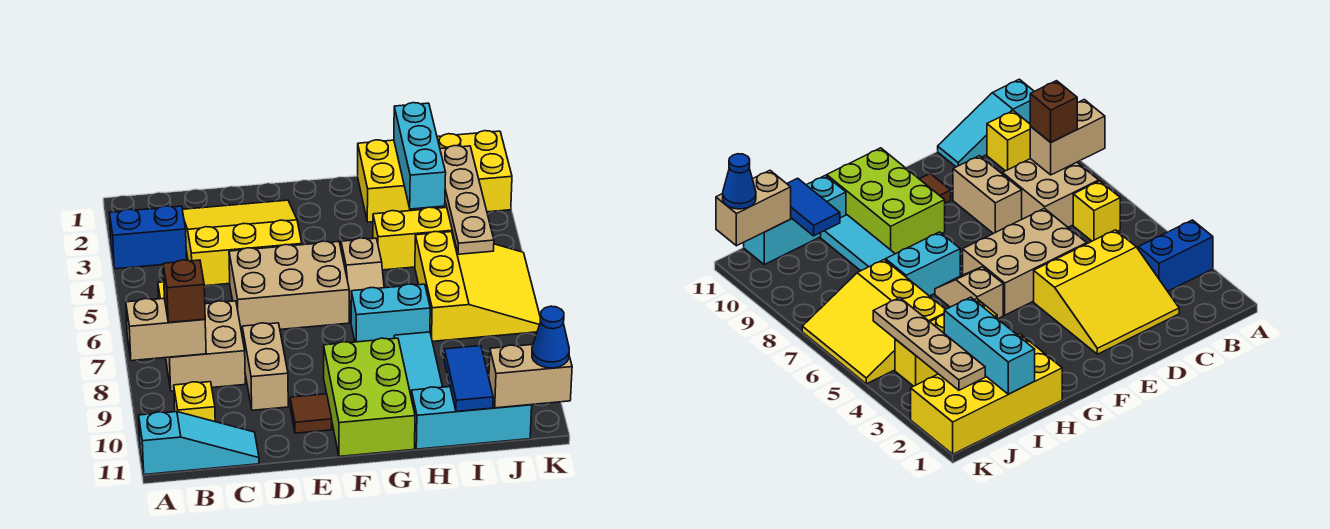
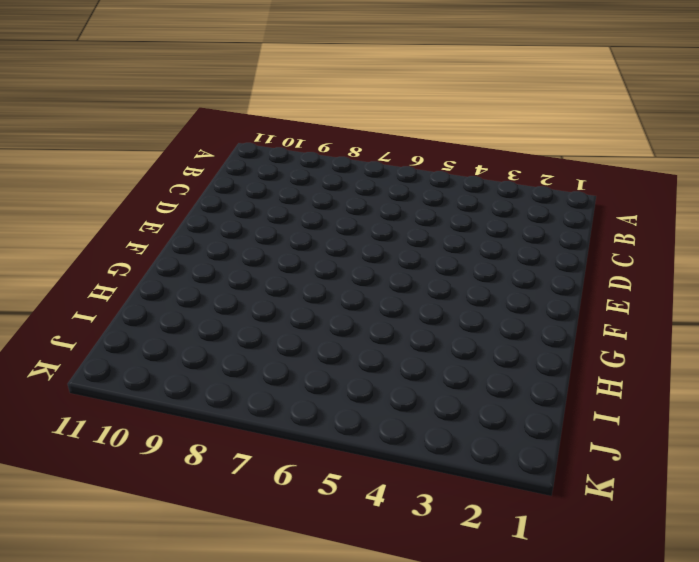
none -> blue brick A3:B3 level 1
none -> cyan slope A11:C11 level 1 top A
none -> yellow brick B6 level 1

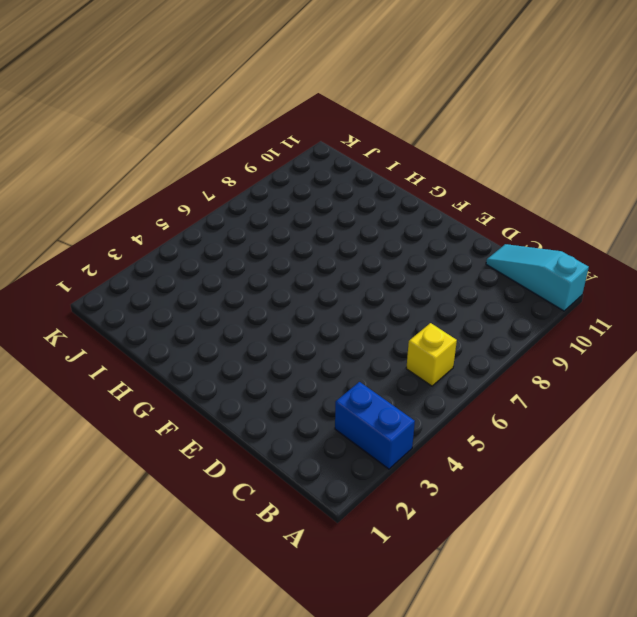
none -> tan brick B7:C8 level 1
none -> yellow brick B10 level 1
none -> yellow slope C2:E4 level 1 top 4

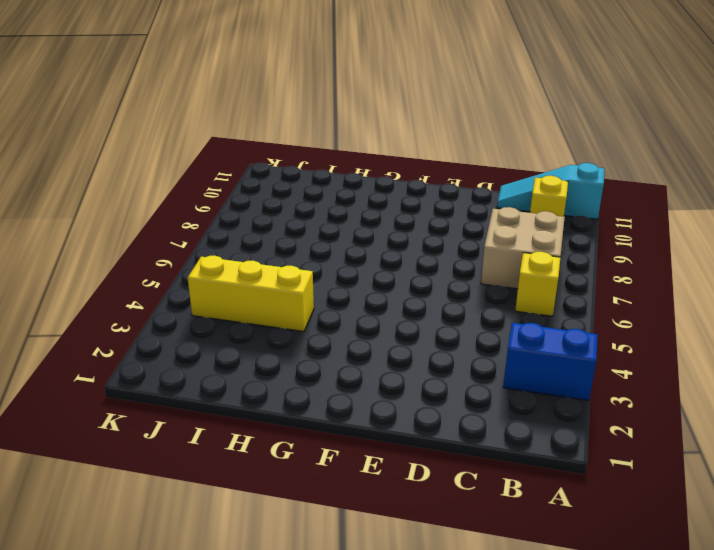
none -> yellow slope C2:E4 level 1 top 4
none -> tan brick D5:F6 level 1
none -> tan brick D8:D9 level 1

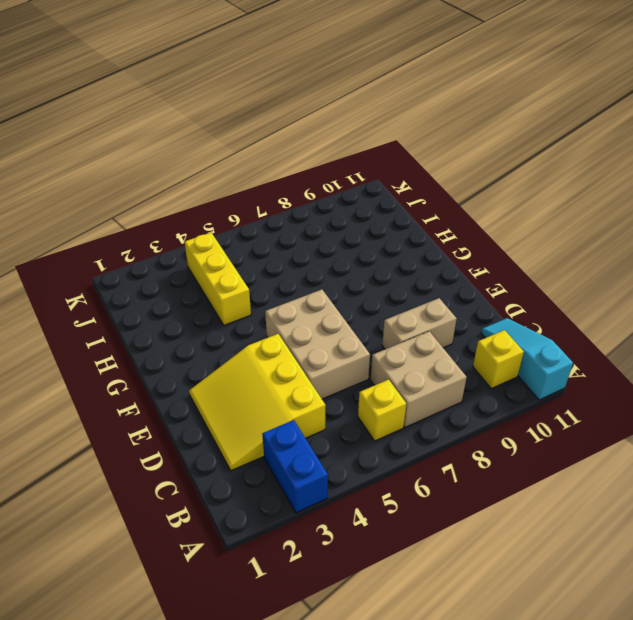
none -> brown tile E10 level 1
none -> lime brick F9:G11 level 1
none -> tan slope G5:G6 level 1 top 5

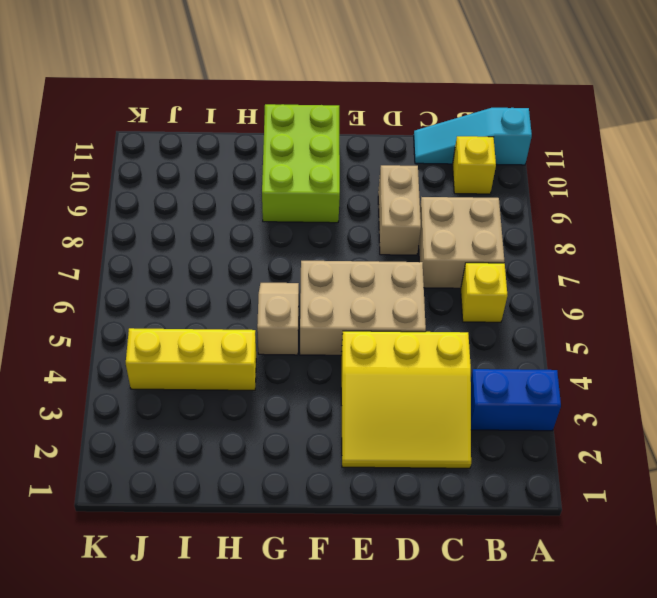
none -> brown tile E10 level 1
none -> cyan brick G7:H7 level 1
none -> yellow brick H1:K2 level 1

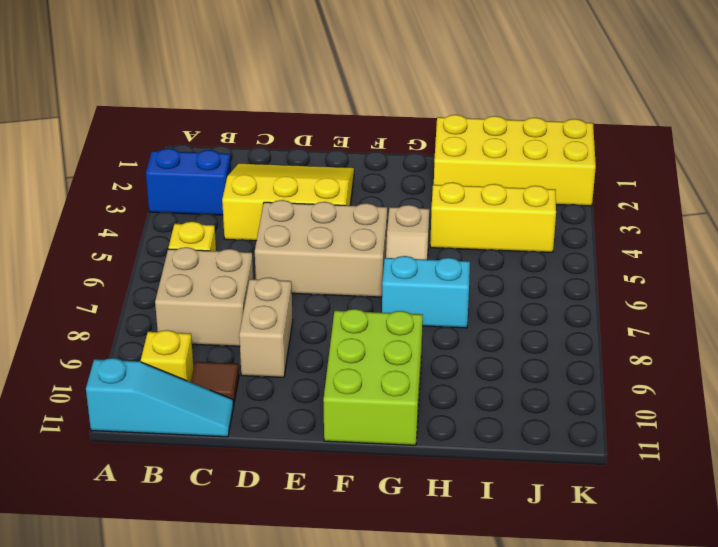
brown tile C10 level 1 -> brown tile E10 level 1
none -> cyan tile H8:H10 level 1
none -> cyan brick H11:J11 level 1
none -> yellow slope I5:K7 level 1 top I

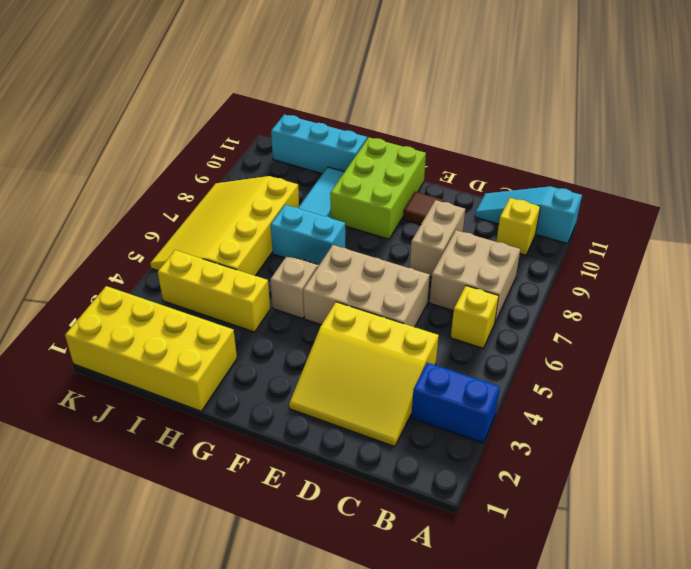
yellow slope I5:K8 level 1 top I -> yellow slope I5:K7 level 1 top I
none -> tan brick A8:B8 level 2
none -> cyan brick I1:I3 level 2
none -> blue tile I10:I11 level 2

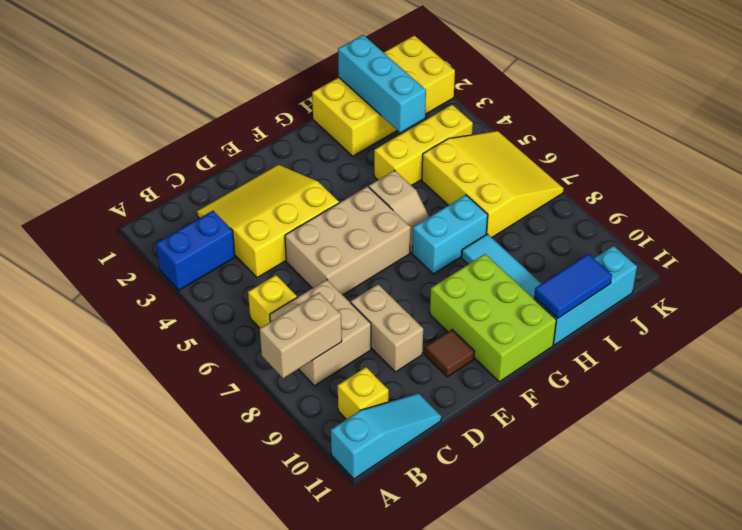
blue tile H11:I11 level 2 -> blue tile I10:I11 level 2
none -> tan plate J2:J5 level 2
none -> tan brick J11:K11 level 2
none -> brown brick B8 level 3

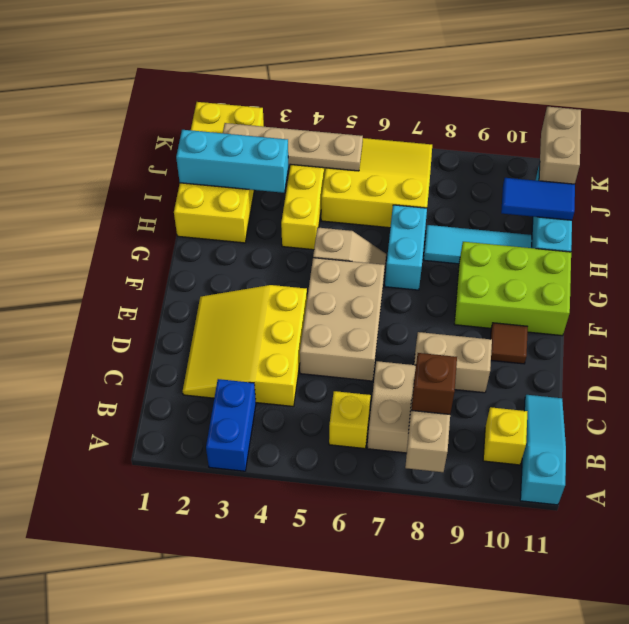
none -> blue cone K11 level 3

